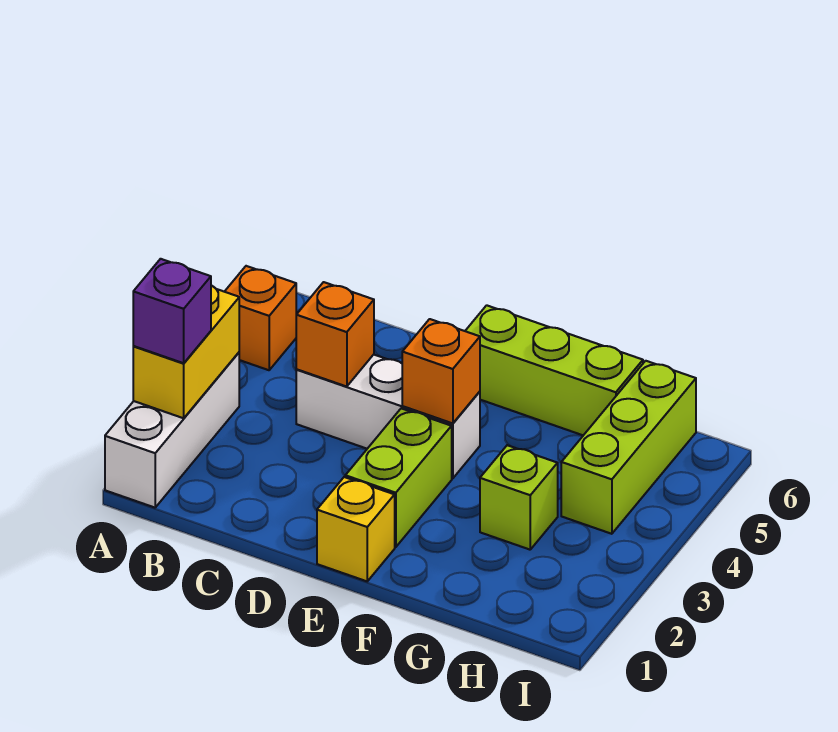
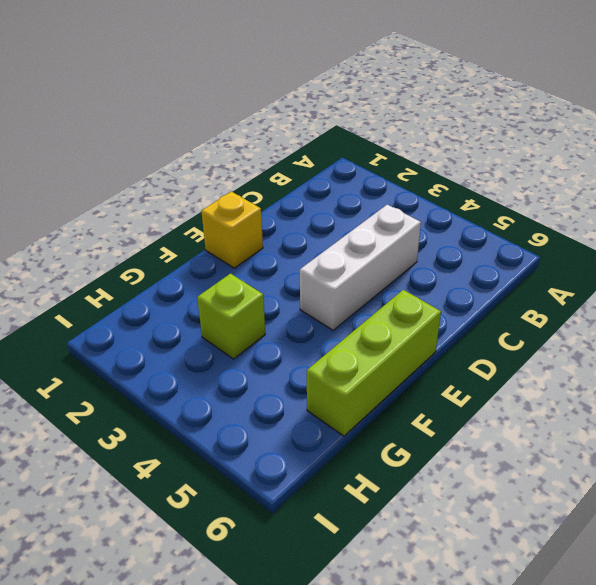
none -> white brick A1:A3 level 1
none -> orange brick A5 level 1
none -> lime brick E2:E3 level 1

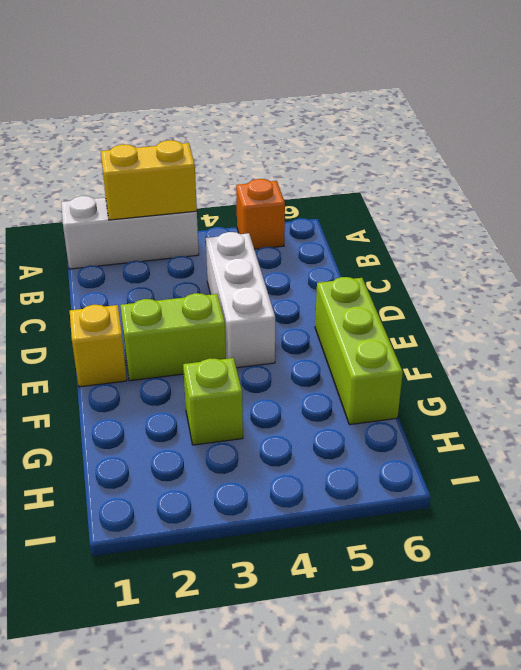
none -> lime brick H4:H6 level 1
none -> orange brick C4 level 2
none -> orange brick E4 level 2

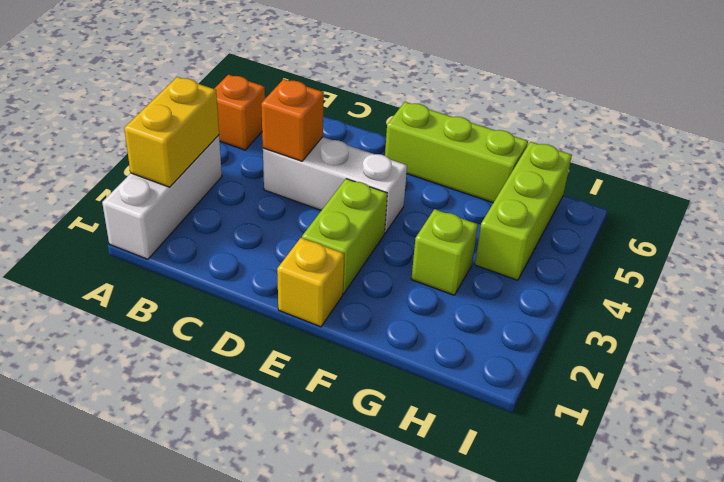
none -> orange brick E4 level 2
none -> purple brick A2 level 3

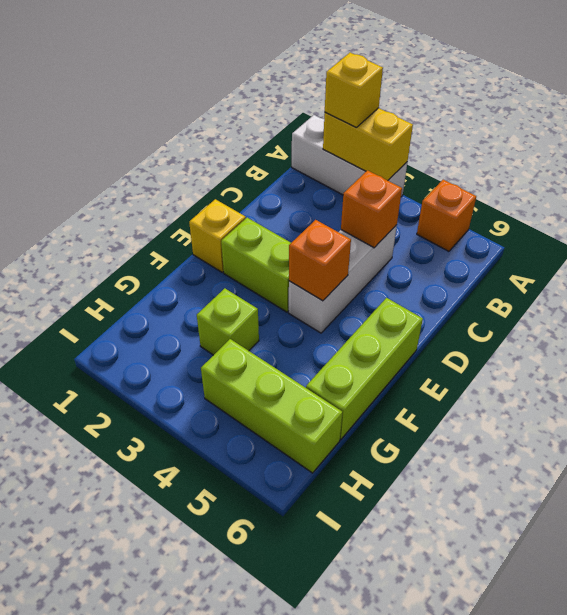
yellow brick A2 level 3 -> purple brick A2 level 3

